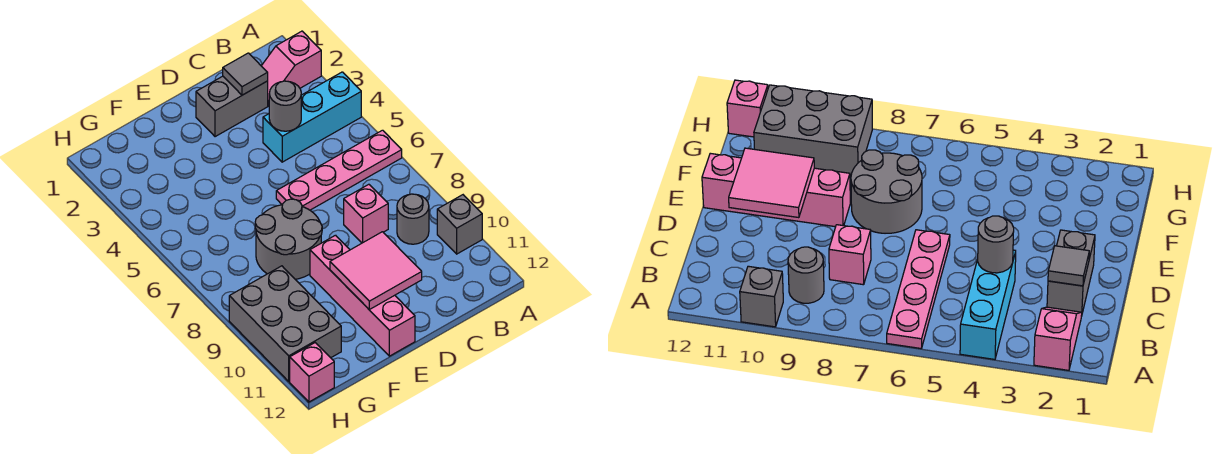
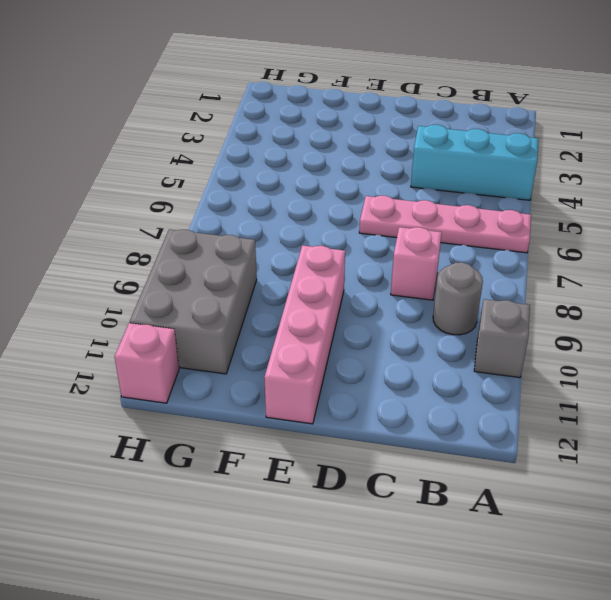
none -> pink slope A2:B2 level 1 top A
none -> grey brick C2:D2 level 1
none -> grey round brick E7:F8 level 1

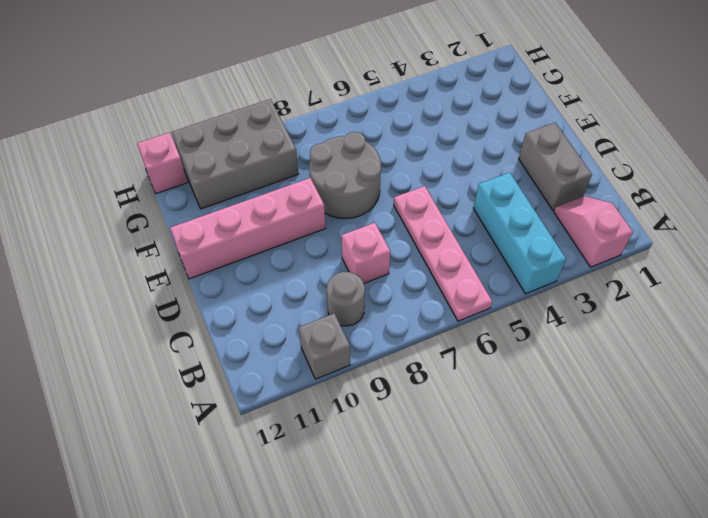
none -> grey tile C2 level 2
none -> grey round brick C4 level 2
none -> pink tile D10:E11 level 2

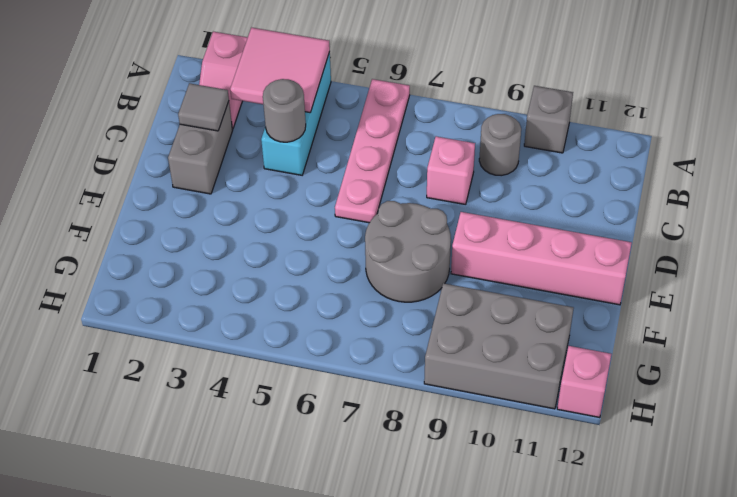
pink tile A3:B4 level 2 -> pink tile D10:E11 level 2

